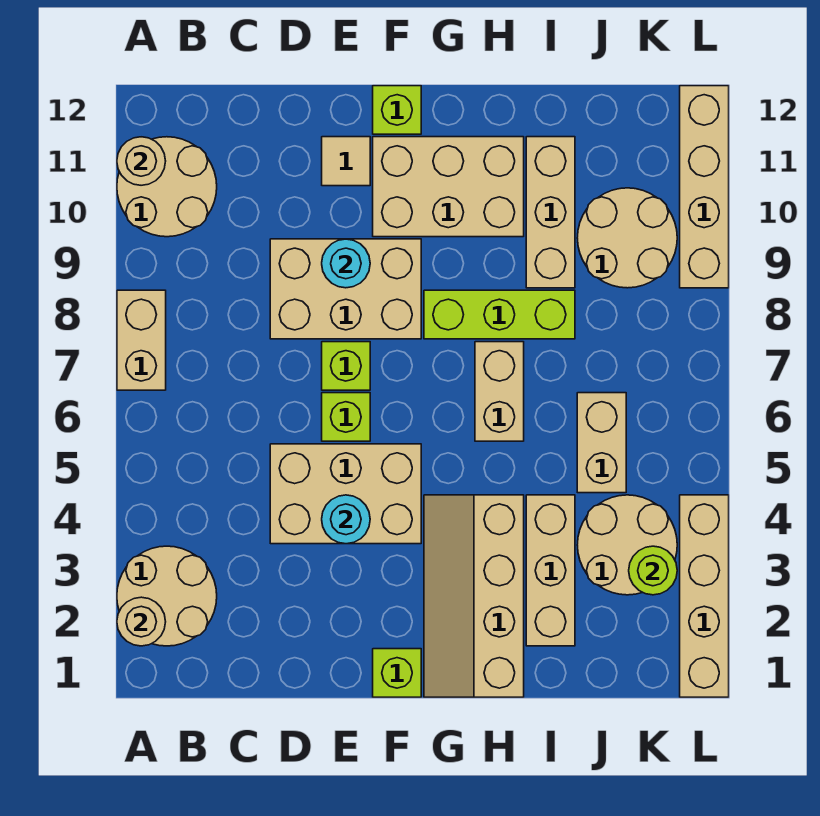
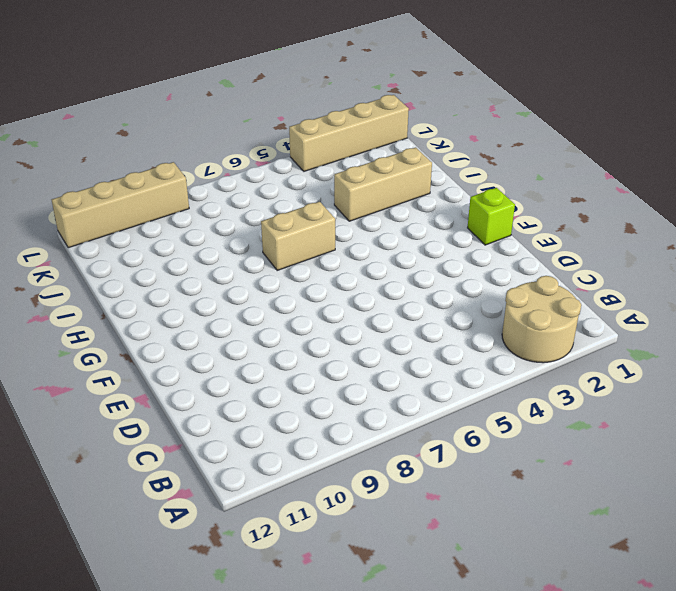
none -> tan brick A7:A8 level 1
none -> tan round brick A10:B11 level 1
none -> tan brick D4:F5 level 1

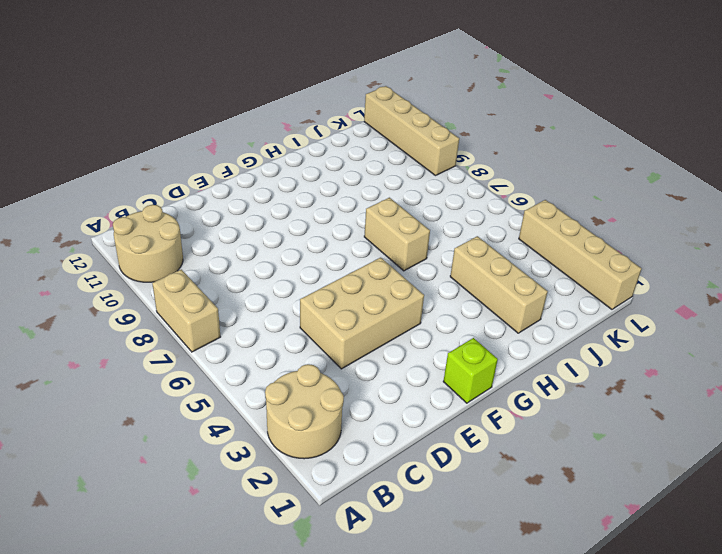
none -> tan brick D8:F9 level 1
none -> lime brick E6 level 1
none -> lime brick E7 level 1

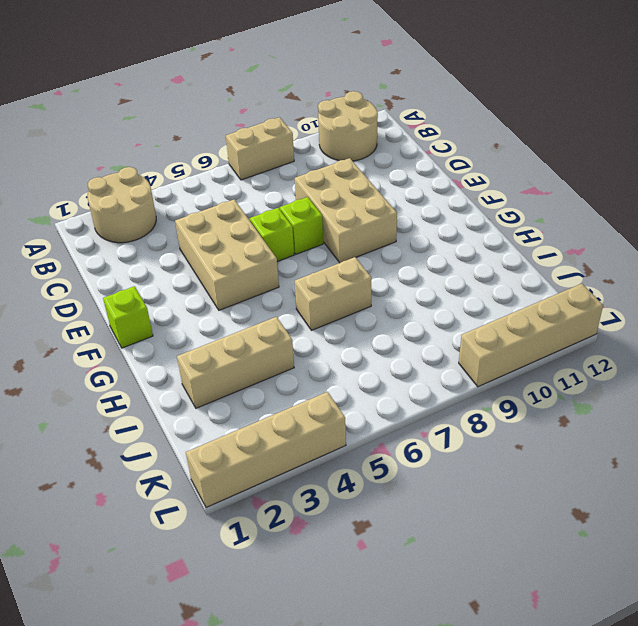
none -> tan tile E11 level 1
none -> tan brick F10:H11 level 1
none -> lime brick F12 level 1

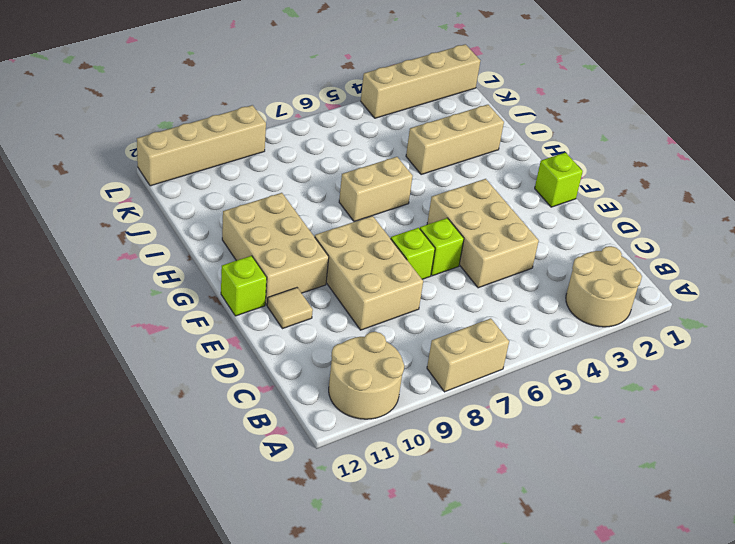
none -> tan slope G1:H4 level 1 top H
none -> lime brick G8:I8 level 1
none -> tan brick I9:I11 level 1

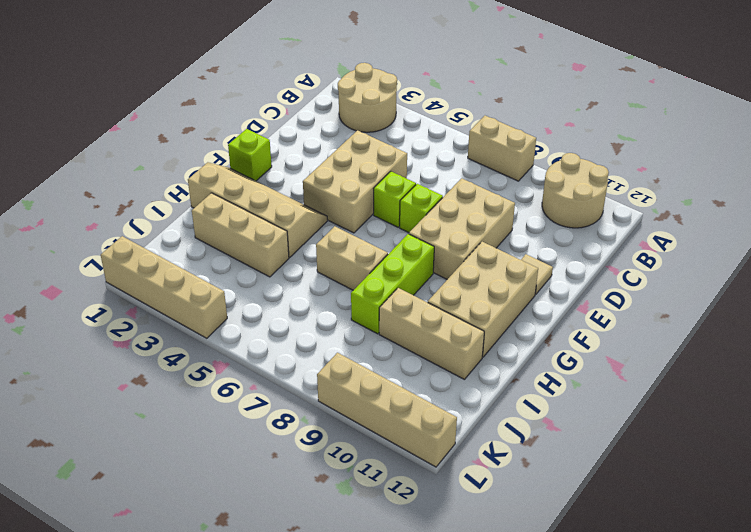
none -> lime brick F12 level 1
none -> tan round brick J3:K4 level 1
none -> tan brick J5:J6 level 1

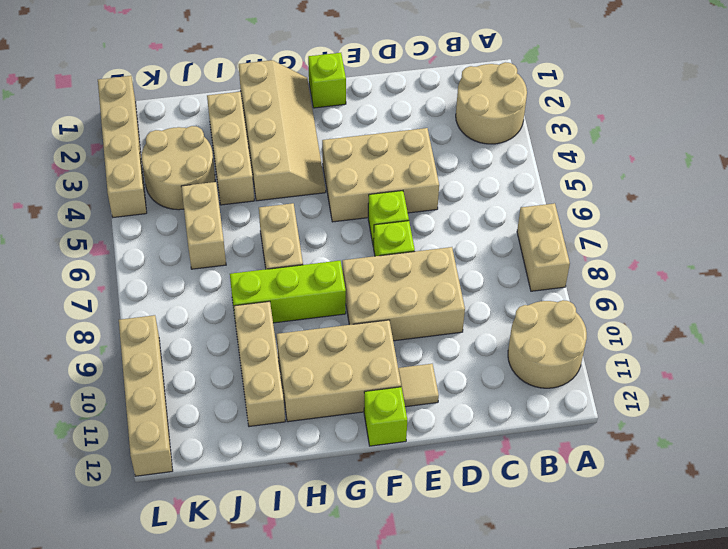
none -> tan round brick J9:K10 level 1
none -> tan round brick A2 level 2
none -> tan round brick A11 level 2

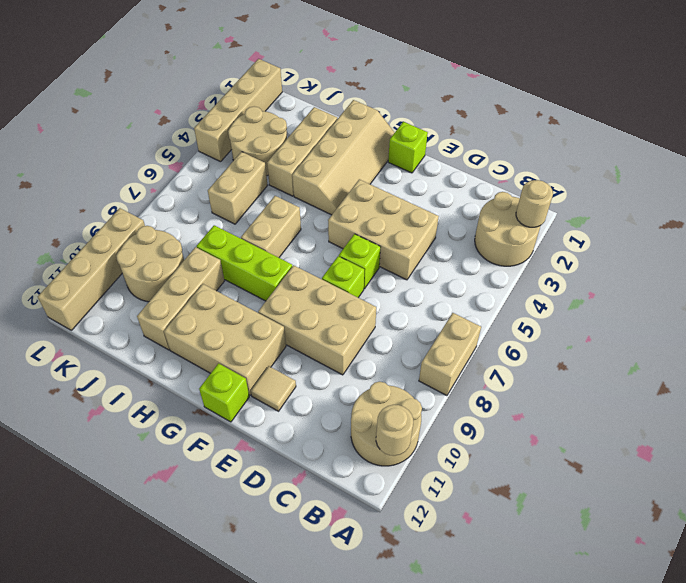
none -> cyan round brick E4 level 2
none -> cyan round brick E9 level 2
none -> lime round brick K3 level 2

